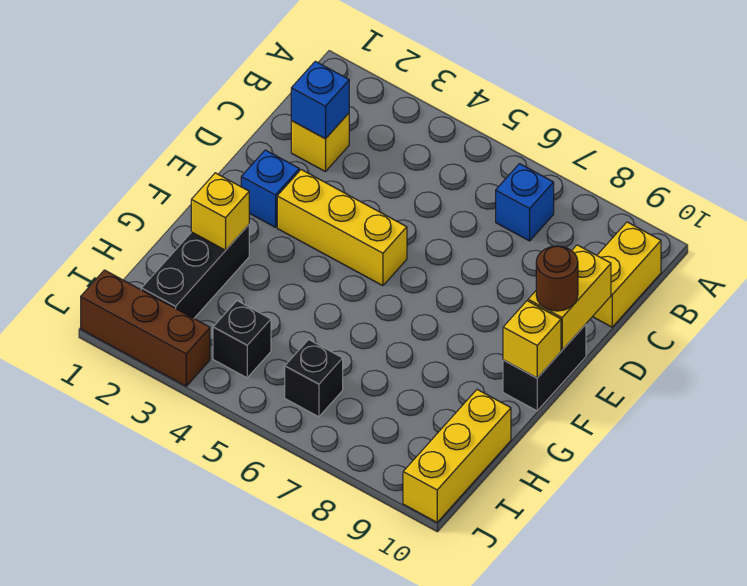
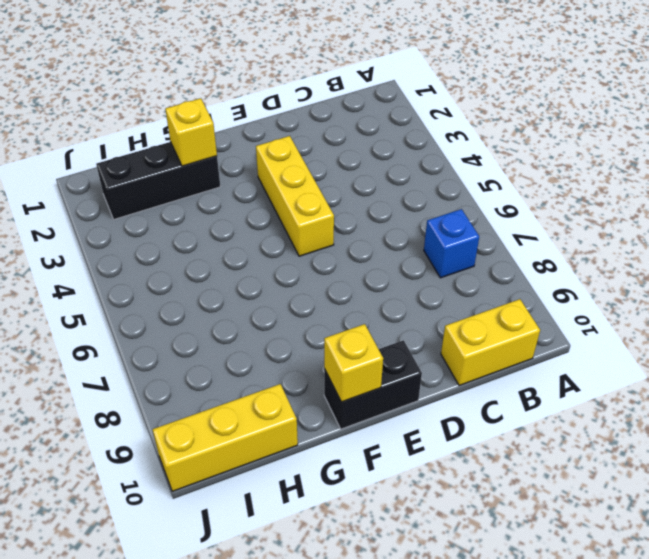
none -> yellow brick C2 level 1
none -> blue brick E2 level 1
none -> black brick I4 level 1

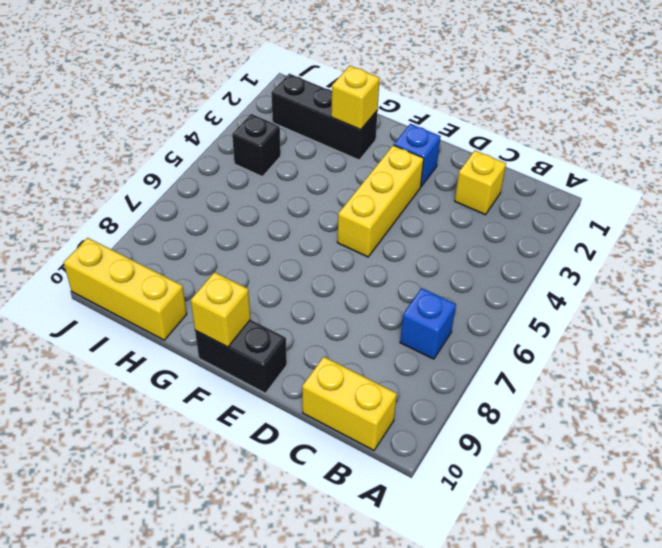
none -> black brick I6 level 1
none -> brown brick J1:J3 level 1
none -> blue brick C2 level 2

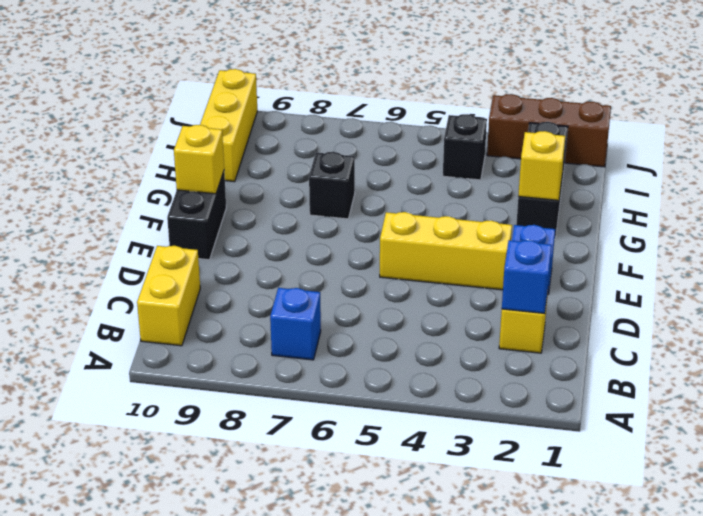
black brick G7 level 1 -> black brick I6 level 1
none -> yellow brick D10:E10 level 2
none -> brown round brick E10 level 3

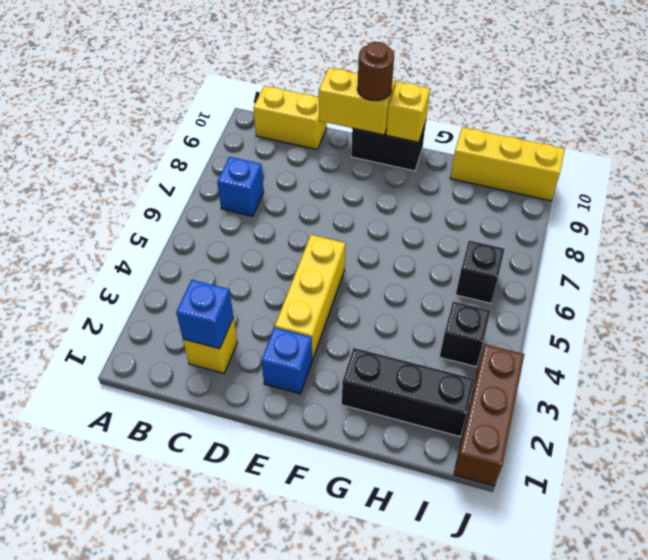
none -> yellow brick G2 level 2

